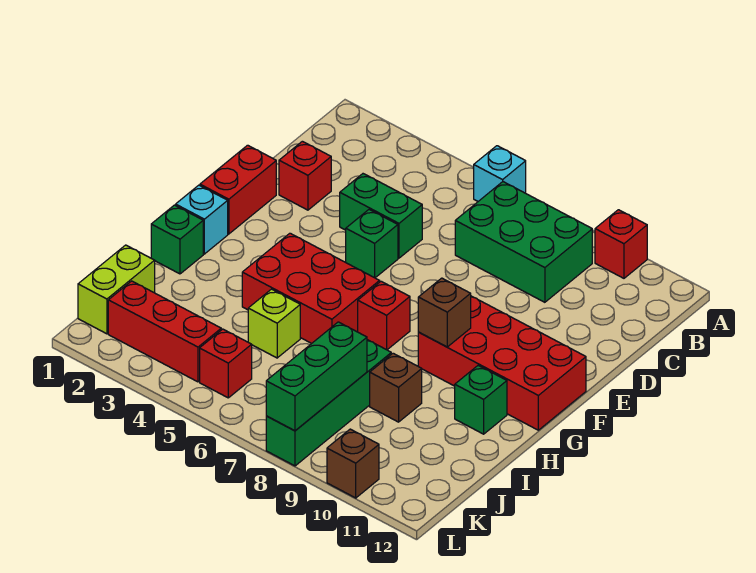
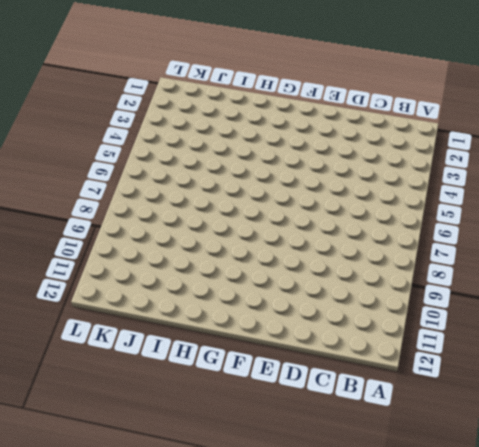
none -> cyan brick A6 level 1
none -> red brick A10 level 1
none -> green brick B7:C9 level 1

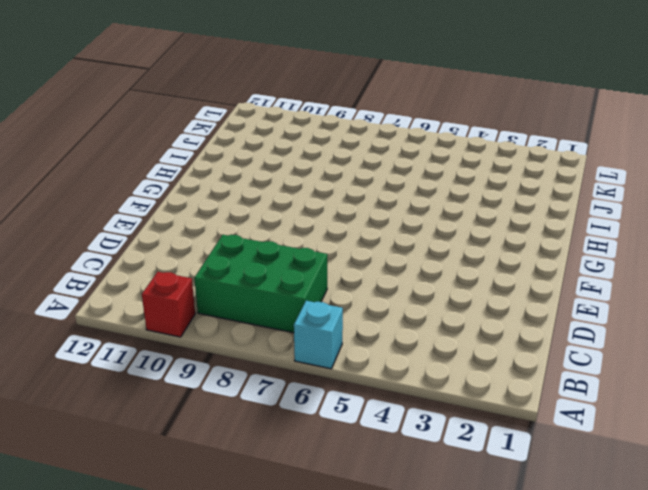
none -> red brick D2 level 1
none -> green brick D4:D5 level 1
none -> red brick E1:F1 level 1

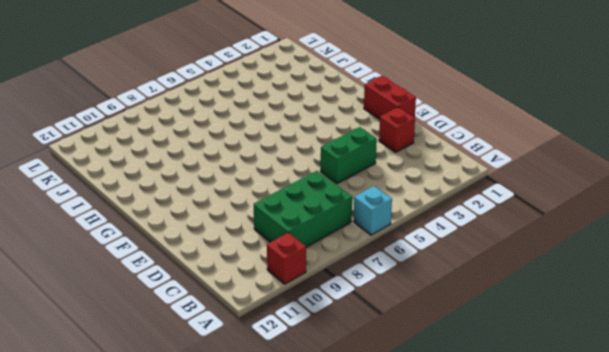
none -> green brick E5 level 1
none -> red brick F9:G12 level 1
none -> cyan brick G1 level 1

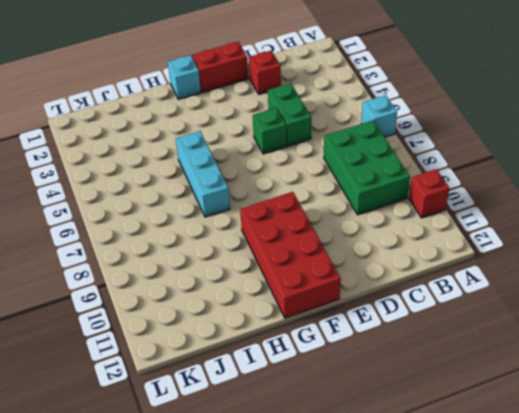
cyan brick H5:H7 level 1 -> red brick G4:H6 level 1
none -> red brick G7 level 1
none -> green brick H1 level 1
none -> green brick H11 level 1

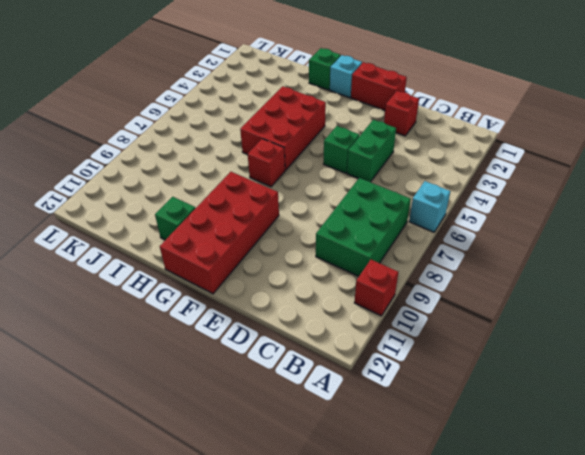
none -> lime brick I5 level 1
none -> green brick I8:L8 level 1
none -> brown brick I9 level 1

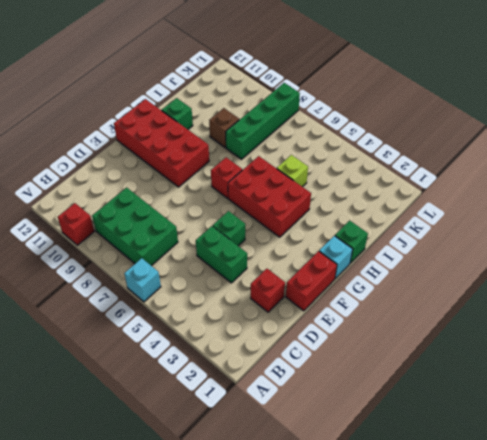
none -> lime brick J1:K1 level 1
none -> red brick K2:K4 level 1
none -> red brick K5 level 1

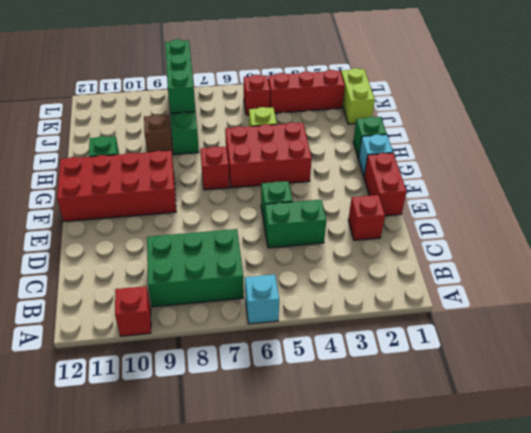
none -> brown brick L10 level 1
none -> brown brick G9 level 2

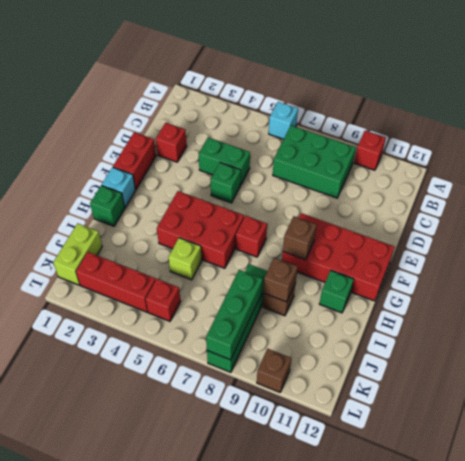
brown brick I9 level 2 -> none

